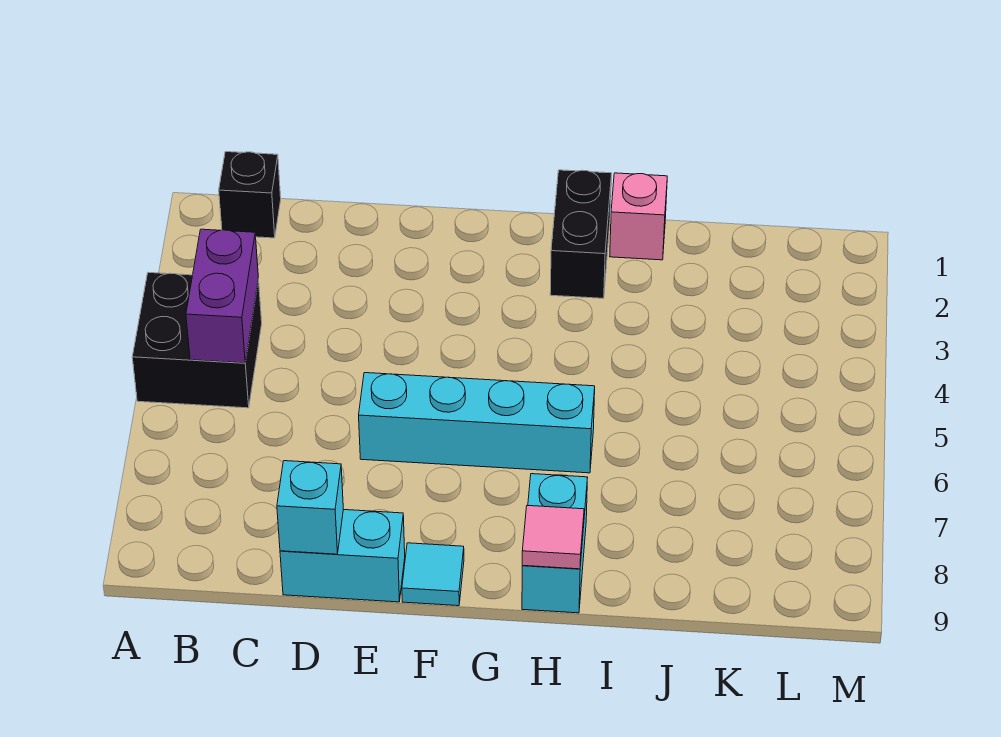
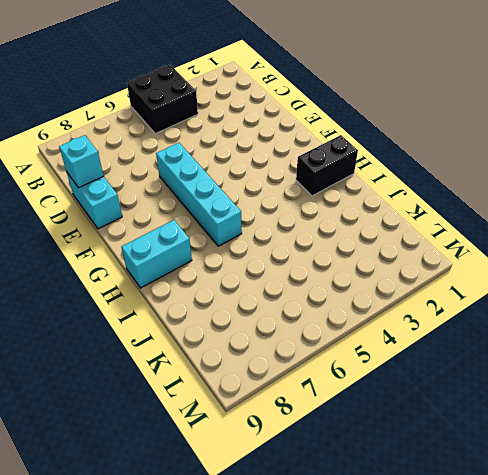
none -> black brick B1 level 1
none -> cyan tile F9 level 1

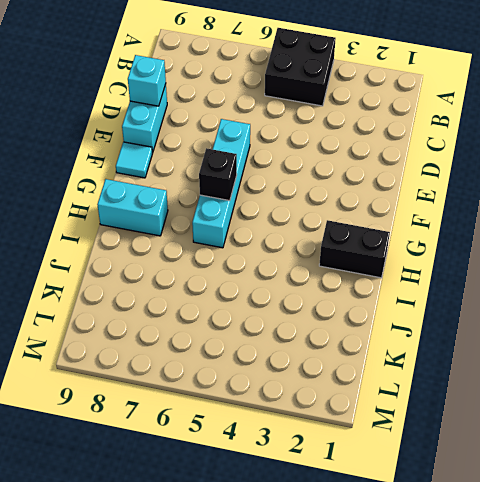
black brick G6 level 2 -> black brick B1 level 1
none -> pink brick I1 level 1
none -> purple brick B4:B5 level 2

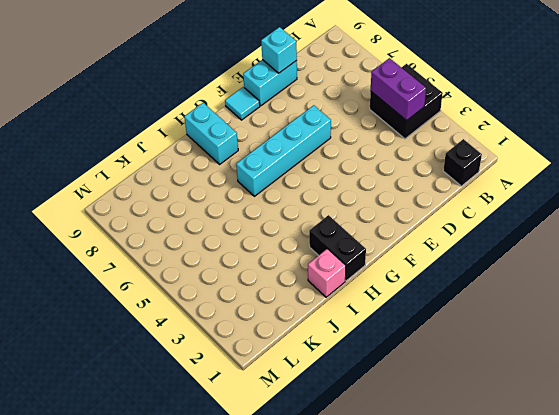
none -> pink tile H9 level 2

